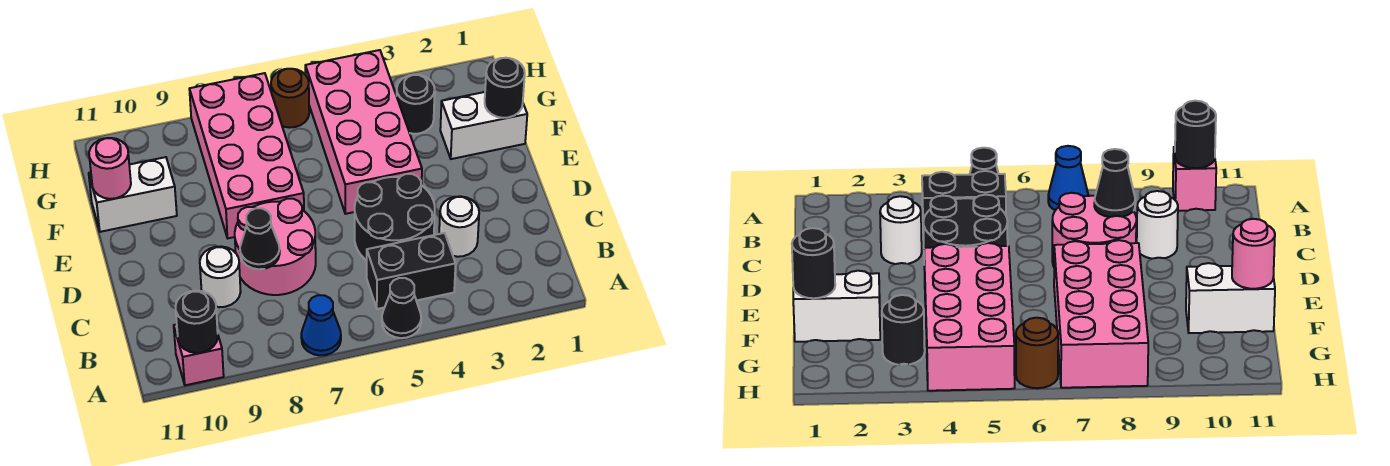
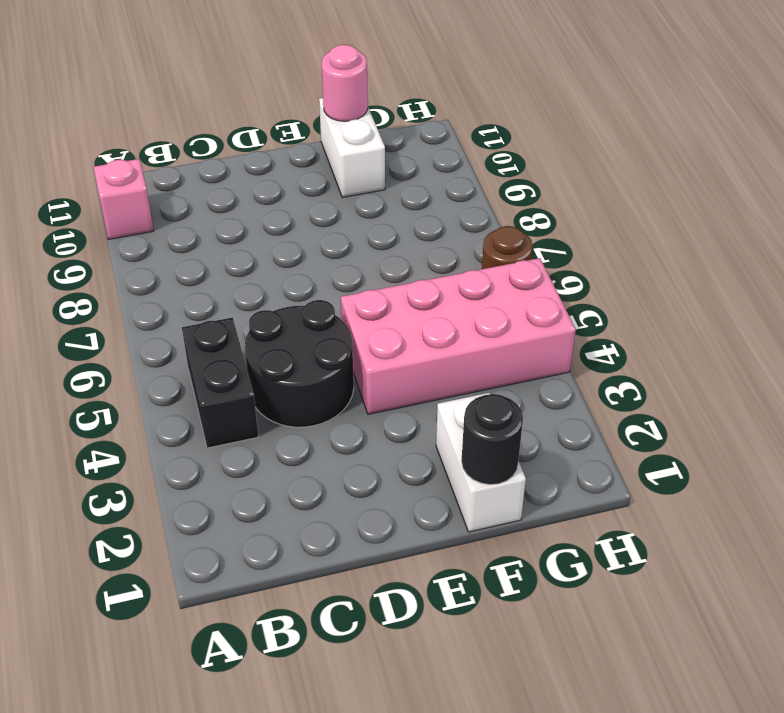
none -> black cone A5 level 1
none -> blue cone A7 level 1
none -> white round brick C3 level 1

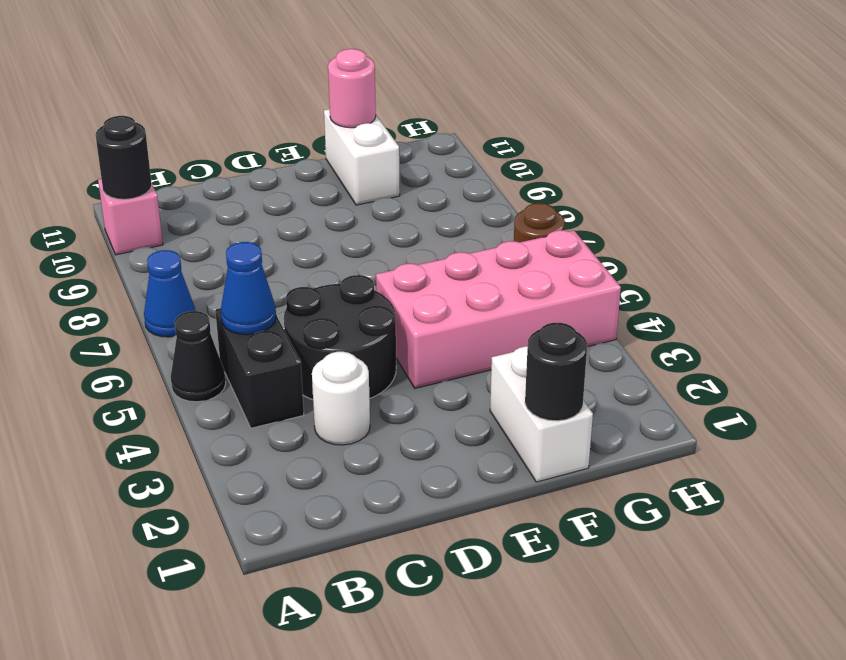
blue cone B5 level 2 -> none
none -> pink round brick C7:D8 level 1
none -> white round brick C9 level 1
none -> pink brick E7:H8 level 1

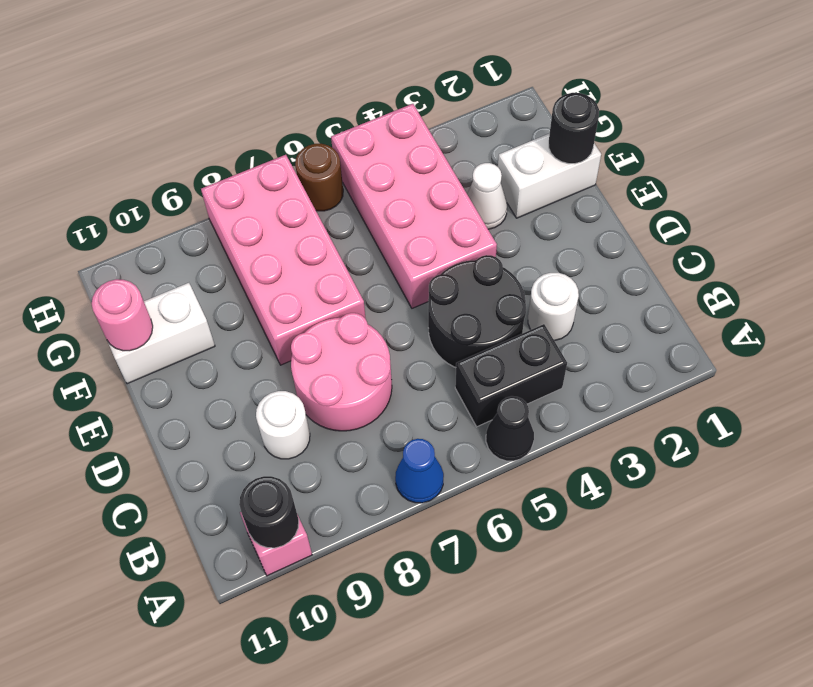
white cone F3 level 1 -> none
none -> black round brick G3 level 1
none -> black cone C8 level 2

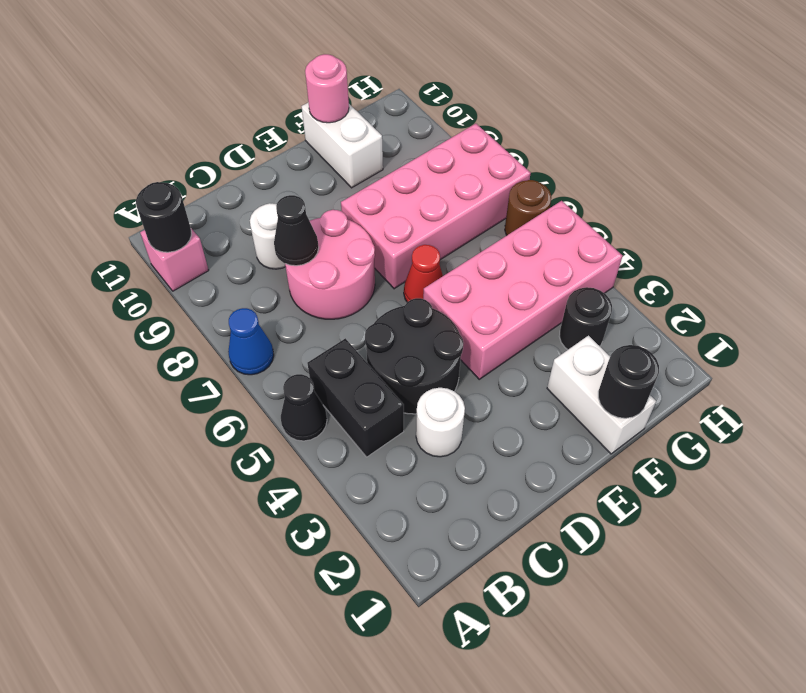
red cone E6 level 1 -> none

